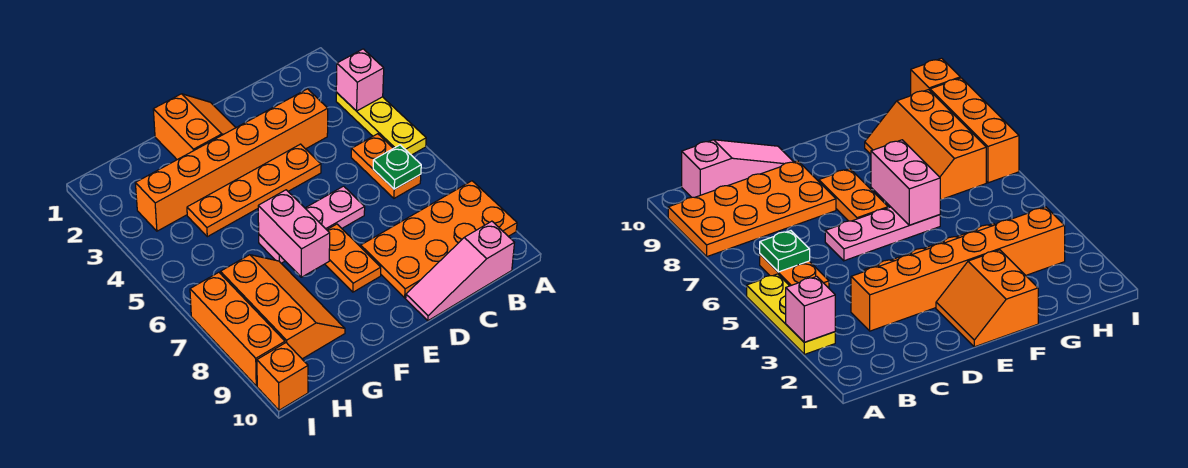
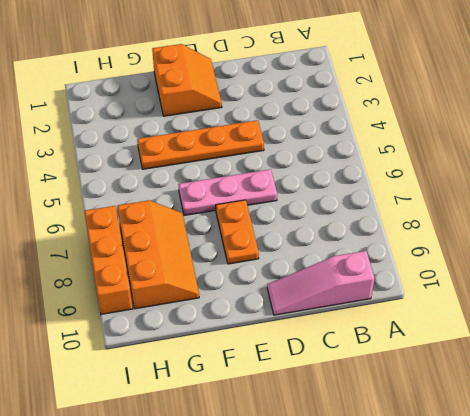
none -> yellow plate A3:A5 level 1
none -> orange plate A8:D9 level 1
none -> orange plate B5:B6 level 1

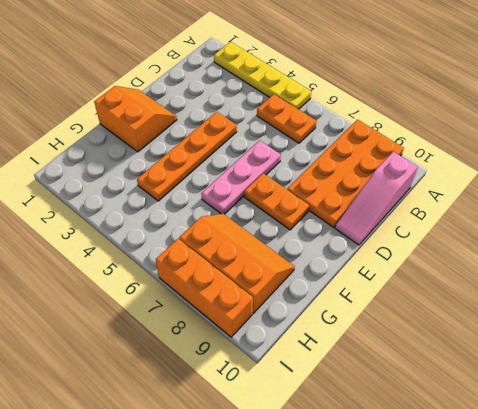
yellow plate A2:A5 level 1 -> yellow plate A3:A5 level 1
none -> orange brick C3:H3 level 1
none -> orange brick I10 level 1
none -> pink brick A3 level 2

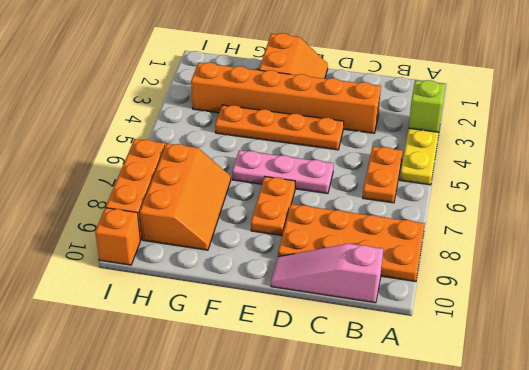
lime brick A3 level 2 -> pink brick A3 level 2
none -> green plate B6 level 2
none -> pink brick F6:F7 level 2

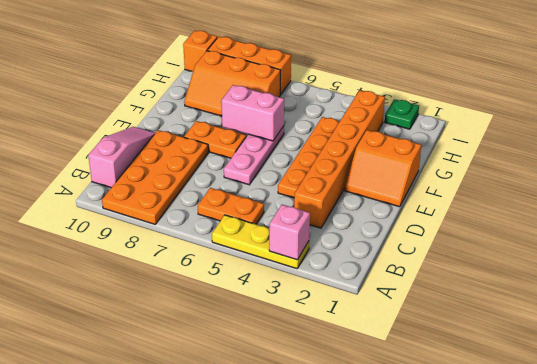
green plate I2 level 1 -> green plate B6 level 2

